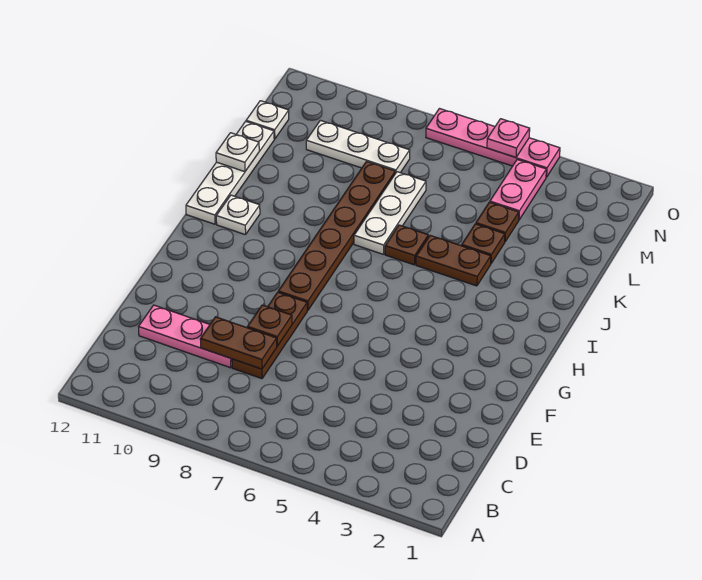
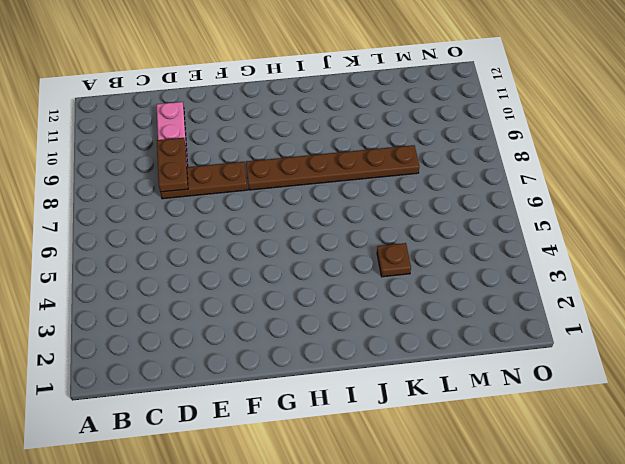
none -> white plate I11 level 1
none -> white plate I12:L12 level 1
none -> brown plate J4:J5 level 1

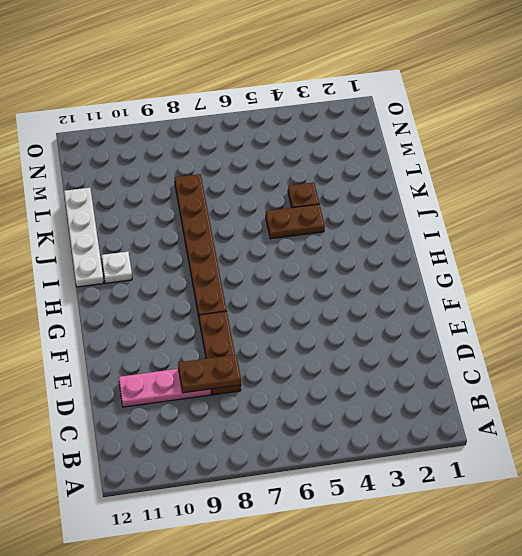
none -> brown plate J6 level 1
none -> white plate J7:L7 level 1
none -> brown plate L4 level 1

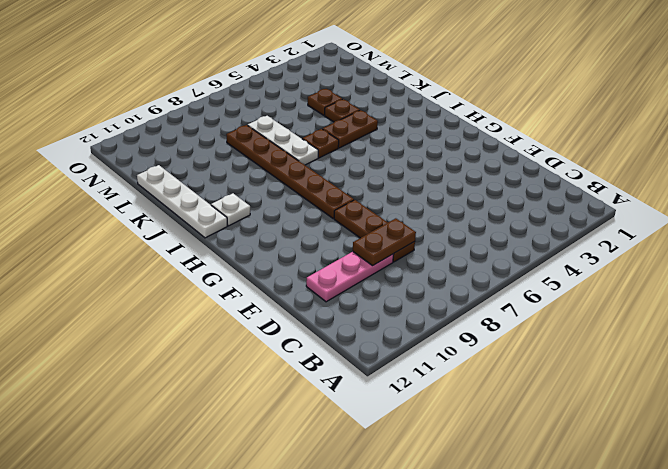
none -> pink plate M4:N4 level 1
none -> white plate M8:M10 level 1
none -> white plate M12 level 1

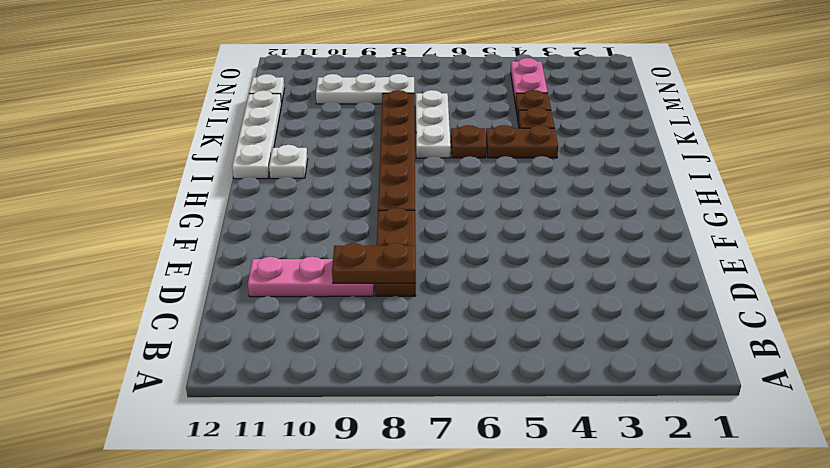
none -> pink plate O4:O7 level 1
none -> brown plate E8 level 2
none -> white plate K12 level 2

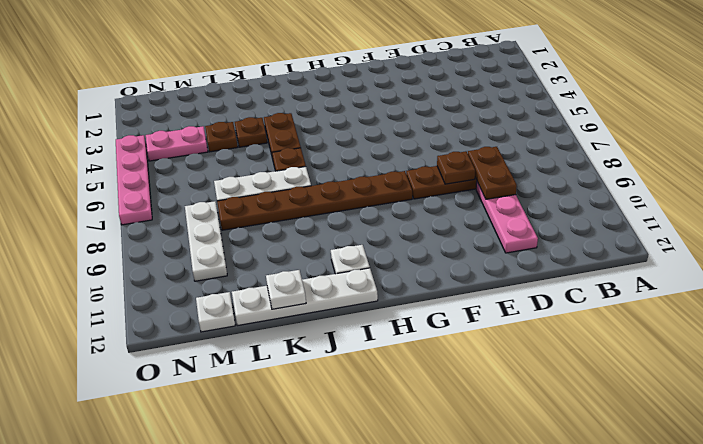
none -> pink plate O5 level 2

